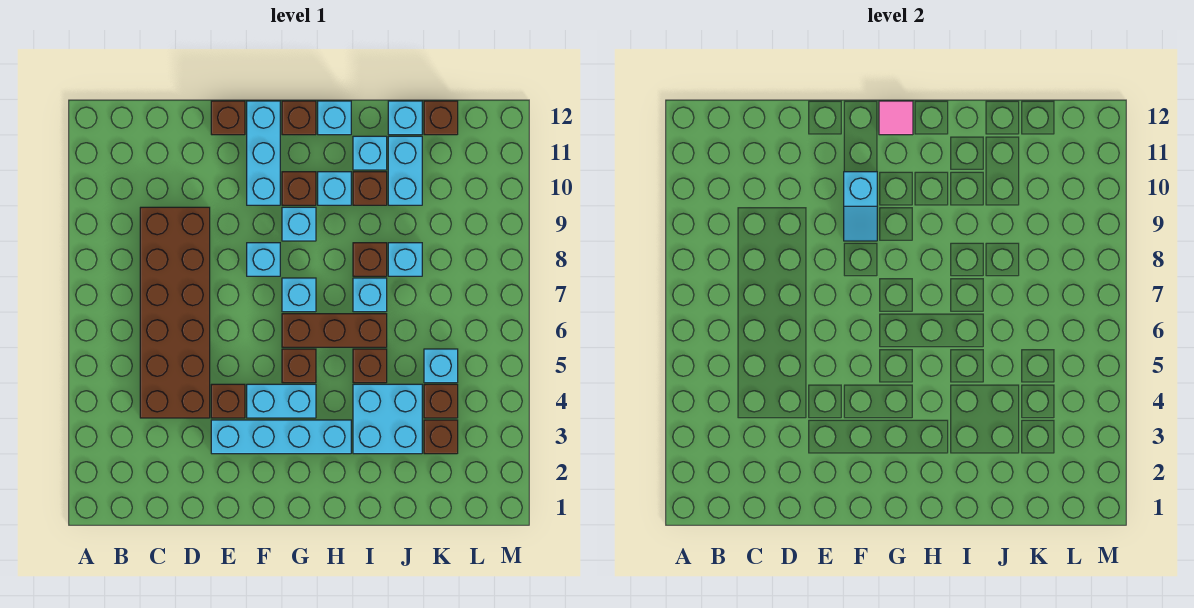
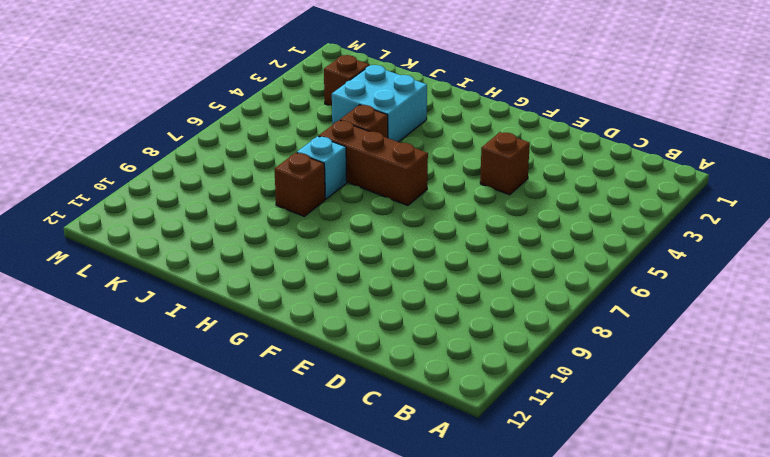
none -> brown brick C4:D9 level 1
none -> cyan brick E3:H3 level 1
none -> brown brick E12 level 1
none -> cyan brick F4:G4 level 1

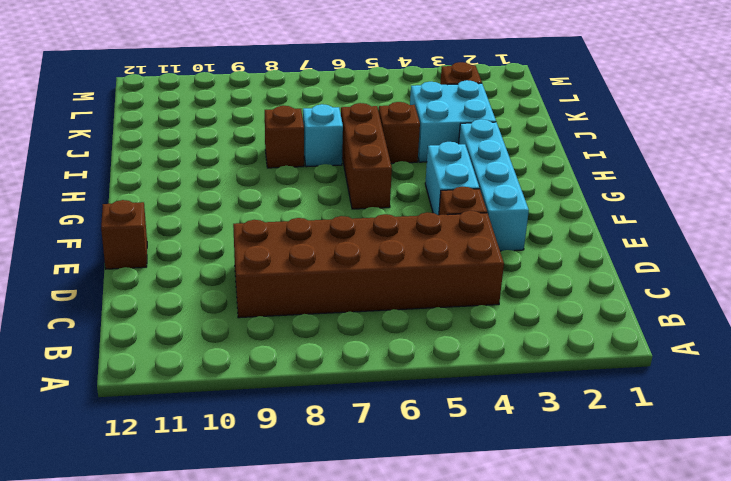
none -> cyan brick F8 level 1
none -> cyan brick F10:F12 level 1
none -> brown brick G5 level 1
none -> cyan brick G7 level 1

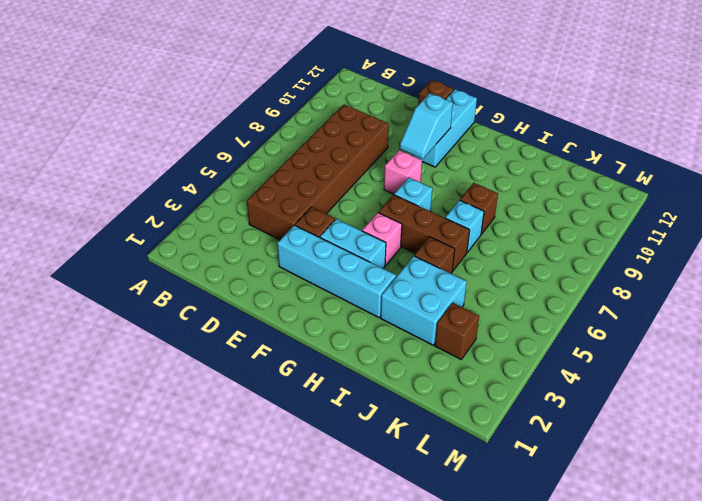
pink brick F8 level 1 -> cyan brick F8 level 1
pink brick G5 level 1 -> brown brick G5 level 1
none -> cyan brick G9 level 1
none -> brown brick G10 level 1
none -> brown brick G12 level 1
none -> cyan brick H10 level 1

